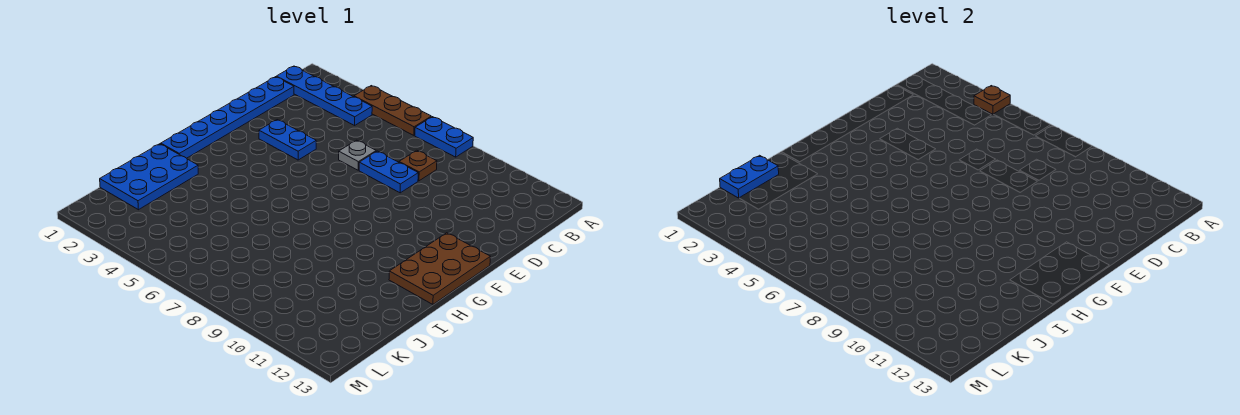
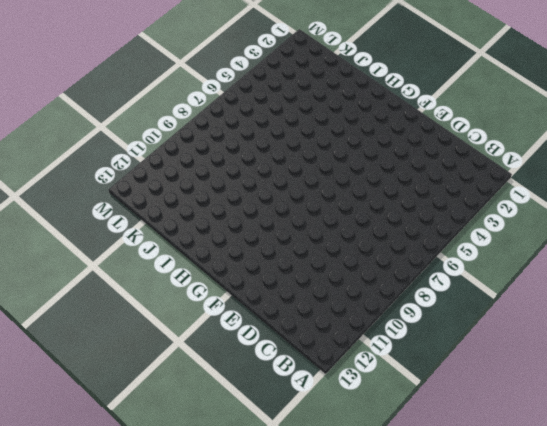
none -> brown plate A4:A6 level 1
none -> blue plate A7:A8 level 1
none -> blue plate B1:B4 level 1

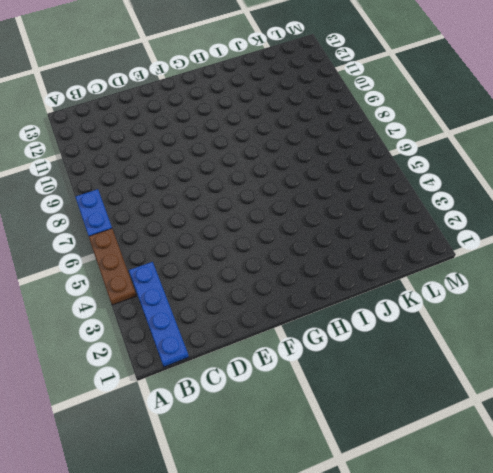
none -> blue plate C1:H1 level 1
none -> brown plate C8 level 1
none -> grey plate D6 level 1

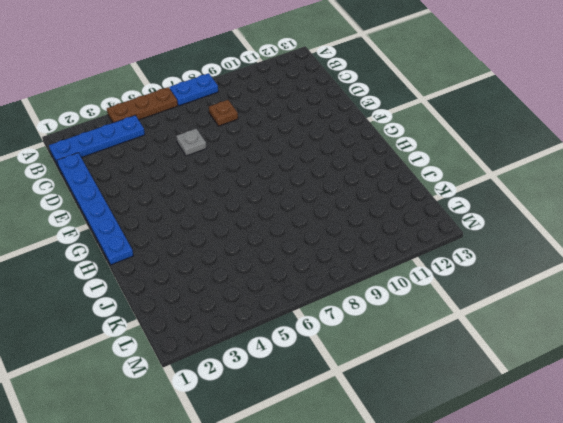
none -> blue plate D7:D8 level 1
none -> blue plate E3:E4 level 1
none -> brown plate F12:H13 level 1

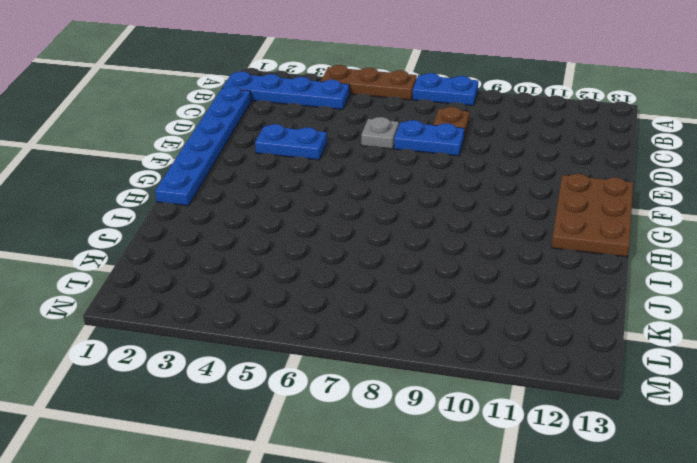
none -> blue plate I1:K2 level 1
none -> brown plate A4 level 2
none -> blue plate J1:K1 level 2

